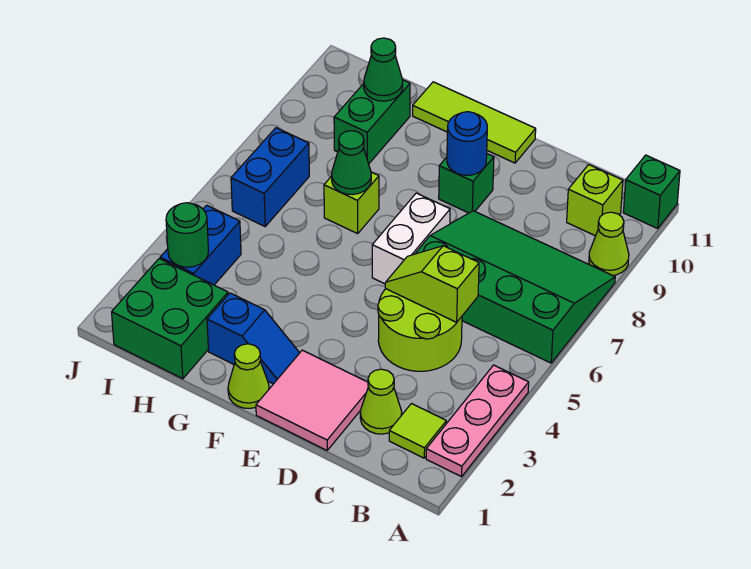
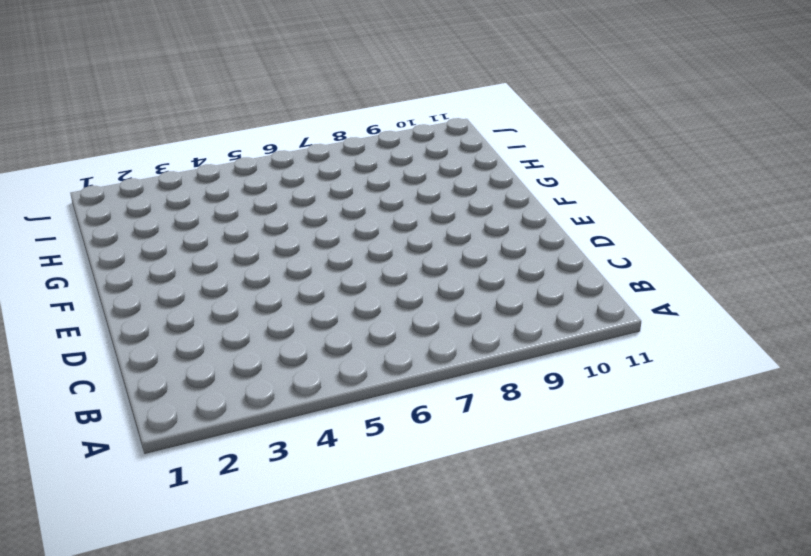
none -> pink plate A2:A4 level 1
none -> green slope A6:D8 level 1 top 6
none -> lime cone A9 level 1

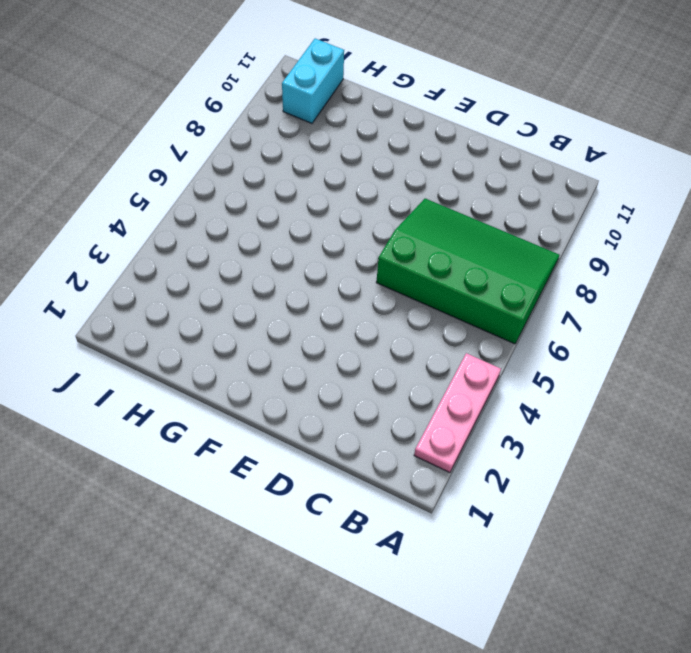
cyan brick I10:I11 level 1 -> none
none -> lime cone A9 level 1
none -> green brick A11 level 1
none -> lime tile B2 level 1

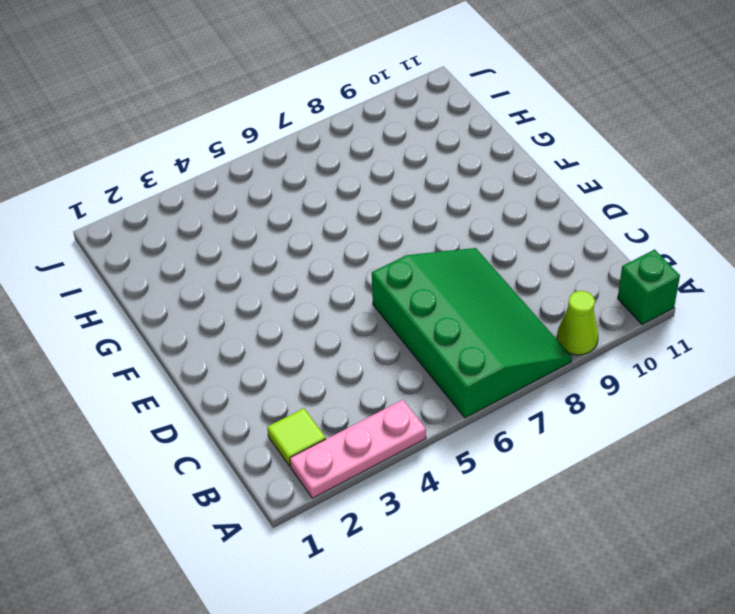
none -> lime brick B10 level 1
none -> lime cone C2 level 1
none -> lime round brick C4:D5 level 1

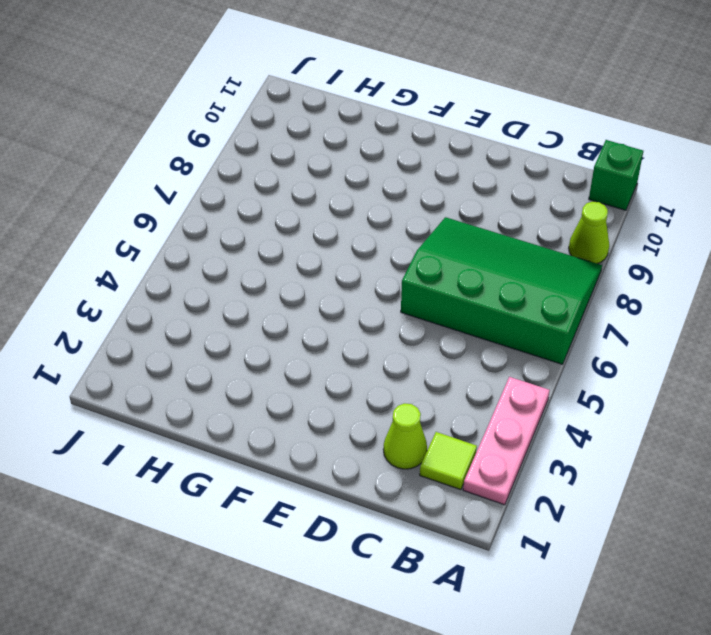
none -> lime brick B10 level 1
none -> lime round brick C4:D5 level 1
none -> pink tile D1:E2 level 1

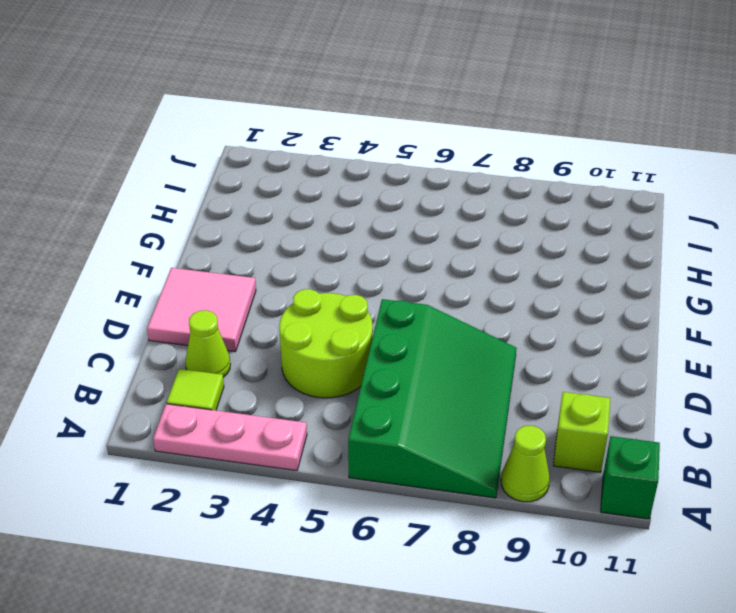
none -> white brick E6:E7 level 1
none -> green brick E9 level 1
none -> lime tile E11:G11 level 1

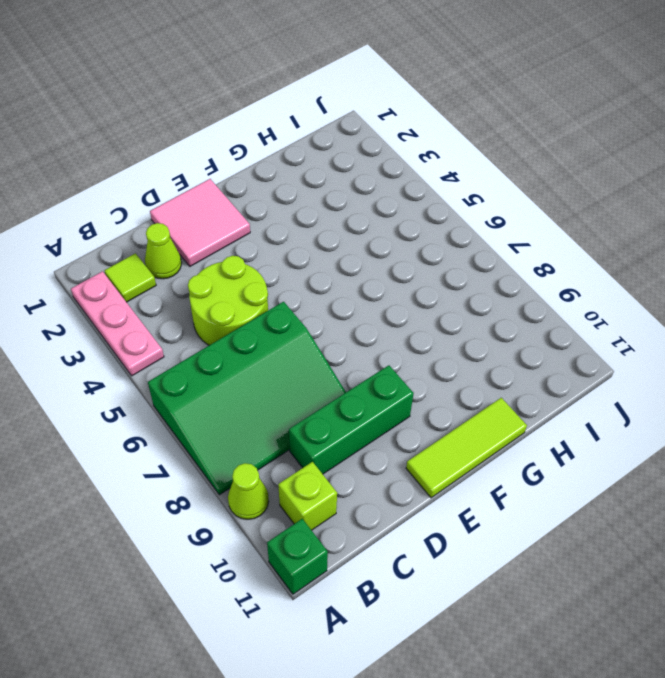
green brick C9:E9 level 1 -> green brick E9 level 1
none -> white brick E6:E7 level 1
none -> lime cone F1 level 1
none -> blue slope F2:G2 level 1 top G

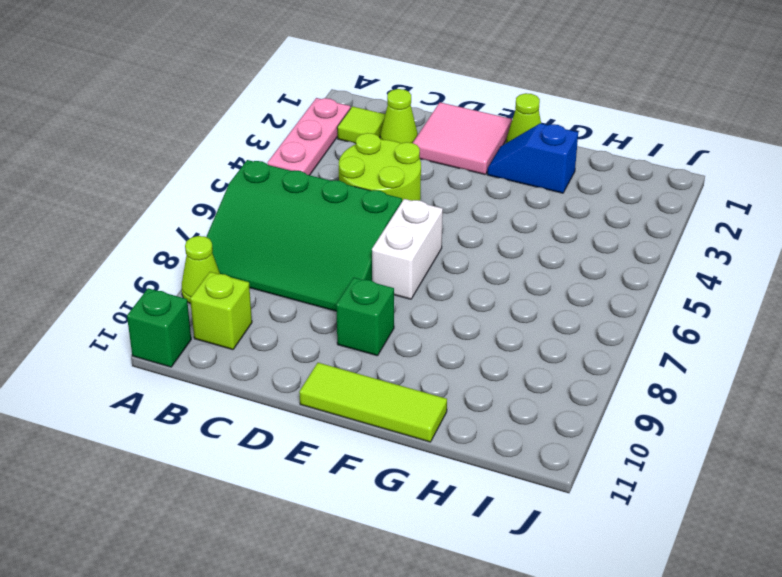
none -> lime brick G7 level 1
none -> green brick H1:I2 level 1
none -> green brick H9:H10 level 1

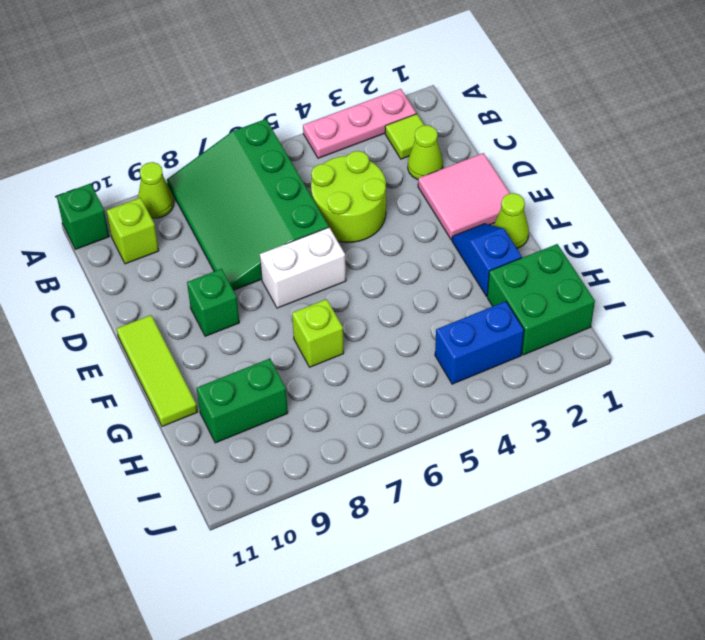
none -> blue brick I6:I7 level 1
none -> lime slope C5:D5 level 2 top C
none -> blue round brick E9 level 2

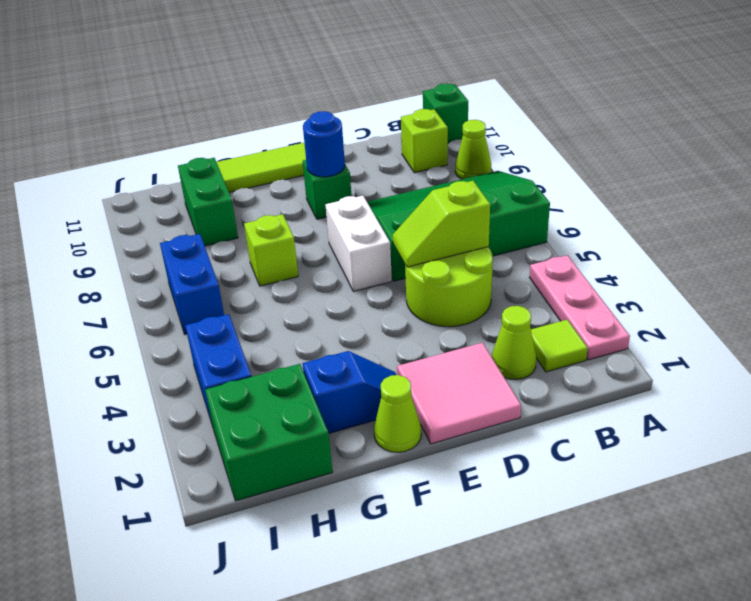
none -> green cone G7 level 2
none -> green cone H10 level 2
none -> green round brick I3 level 2

